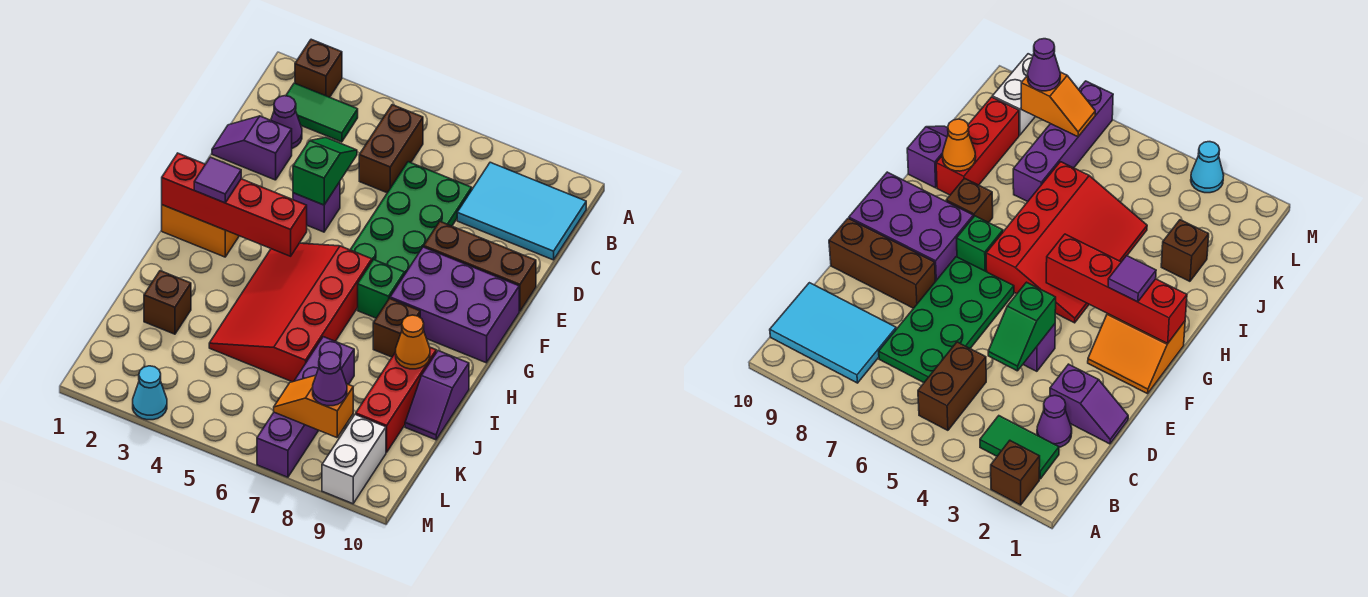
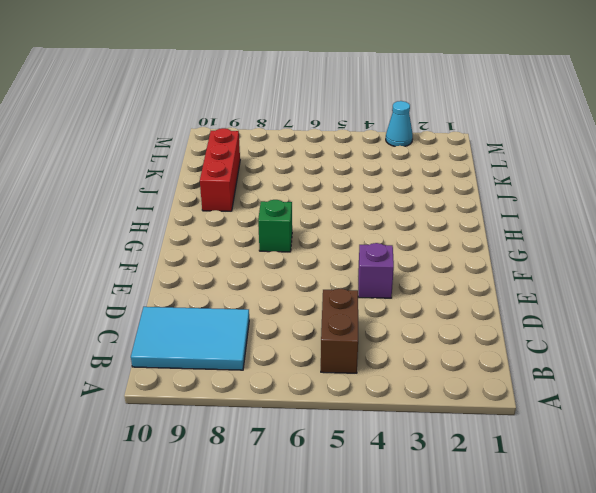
none -> brown brick A2 level 1
none -> green tile B2:B3 level 1
none -> purple cone C2 level 1

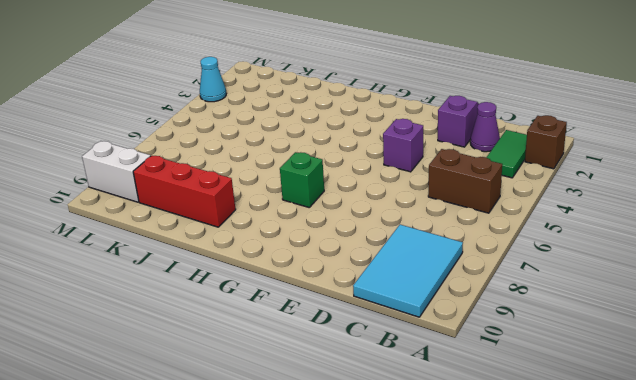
none -> green plate C6:F7 level 1
none -> brown brick E8:E10 level 1
none -> orange slope F1:G2 level 1 top G

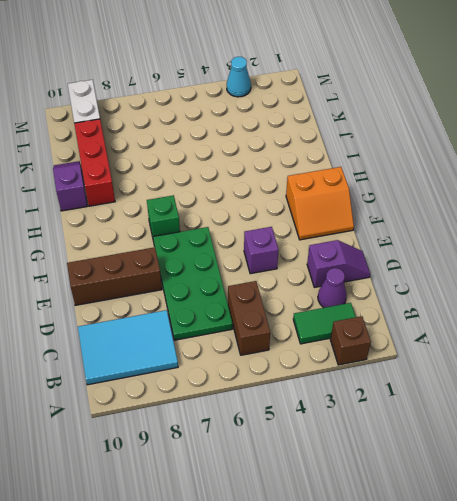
none -> purple brick F8:G10 level 1
none -> red slope G4:J6 level 1 top 6
none -> brown brick H8 level 1

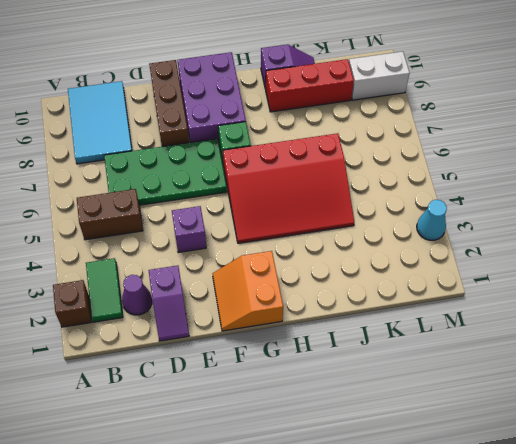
none -> brown brick H8 level 1
none -> brown brick J2 level 1
none -> purple brick J7:M7 level 1

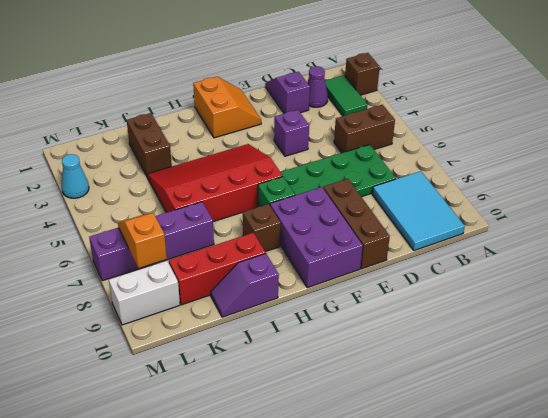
brown brick J2:J3 level 1 -> brown brick J2 level 1
none -> green slope D4:E4 level 2 top E
none -> red brick G1:G4 level 2
none -> orange cone I9 level 2

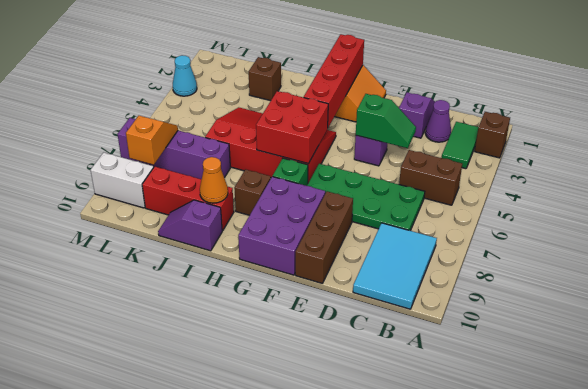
red brick G5:H6 level 2 -> none
none -> purple tile G2 level 3
none -> purple cone L8 level 3

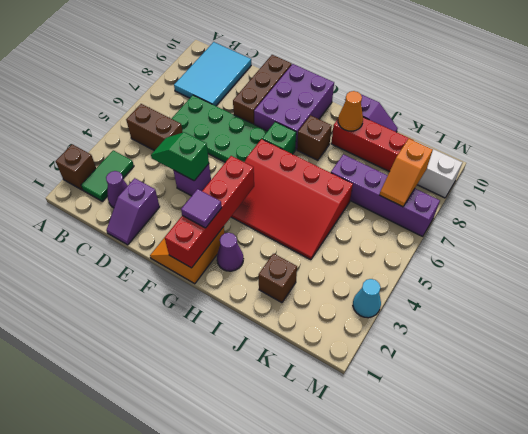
purple cone H2 level 1 -> purple cone L8 level 3

